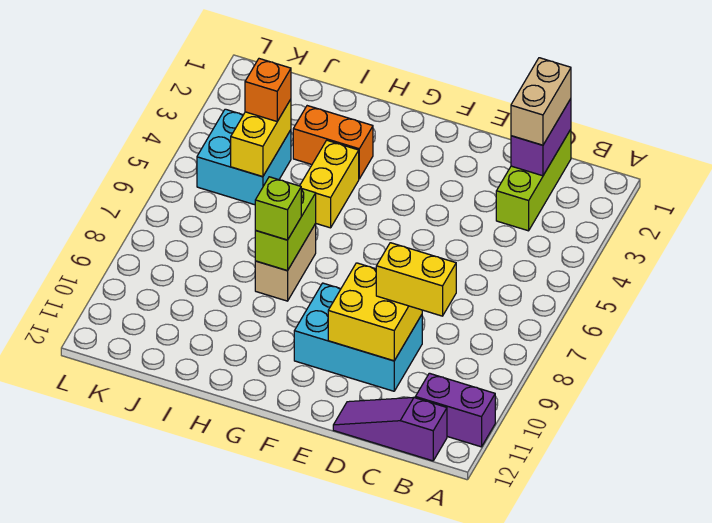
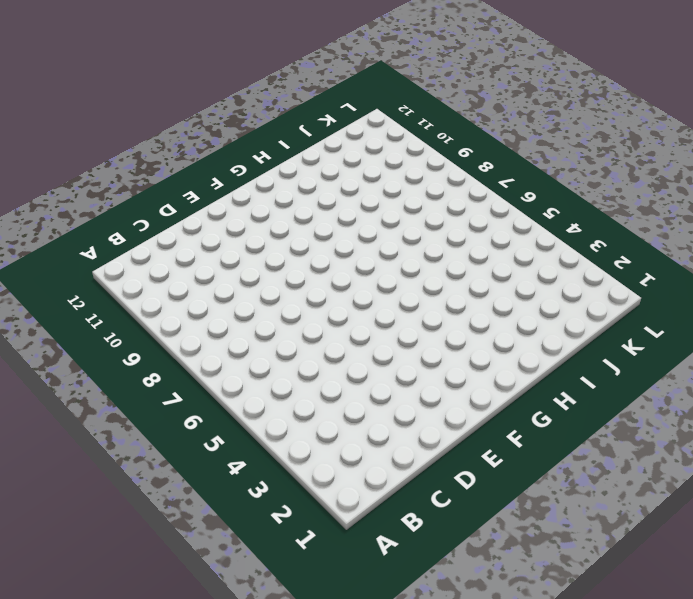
none -> purple brick A11:B11 level 1
none -> purple slope B12:D12 level 1 top B
none -> lime brick C1:C3 level 1

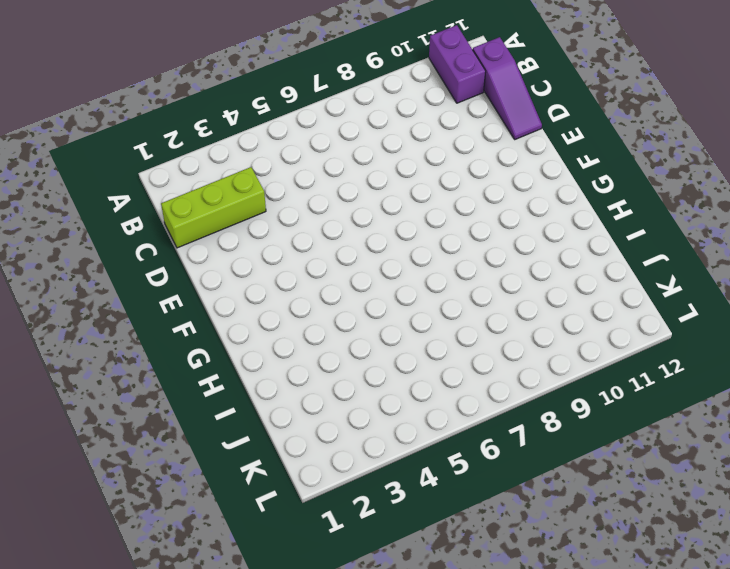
none -> cyan brick D9:F10 level 1
none -> orange brick H3:I3 level 1
none -> yellow brick H4:H5 level 1

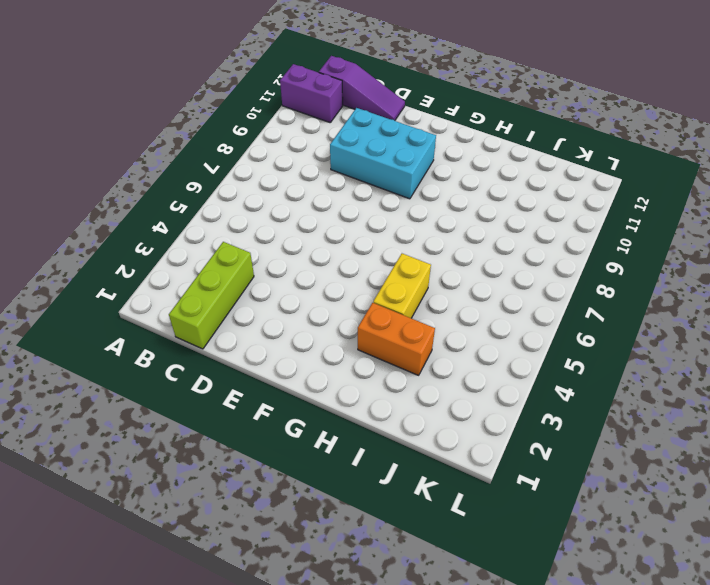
none -> tan brick H7:H8 level 1
none -> cyan brick J4:K5 level 1
none -> purple brick C1:C2 level 2

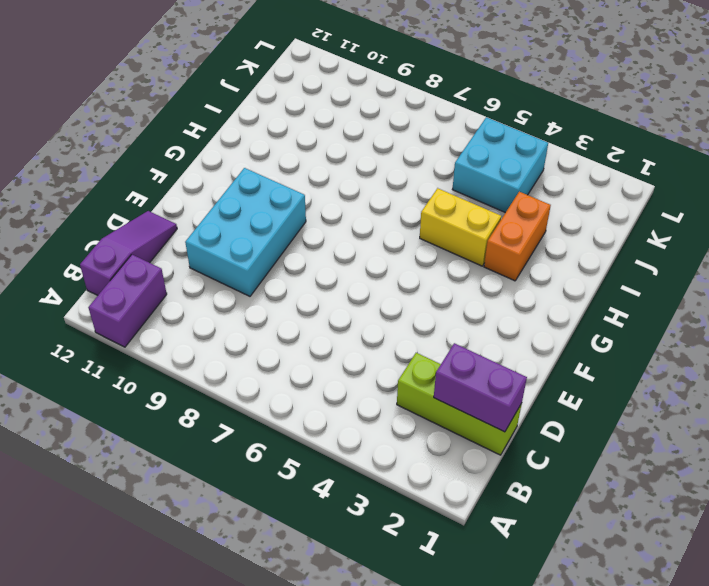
none -> tan brick H7:H8 level 1
none -> yellow brick D9:E10 level 2
none -> lime brick H7:H8 level 2

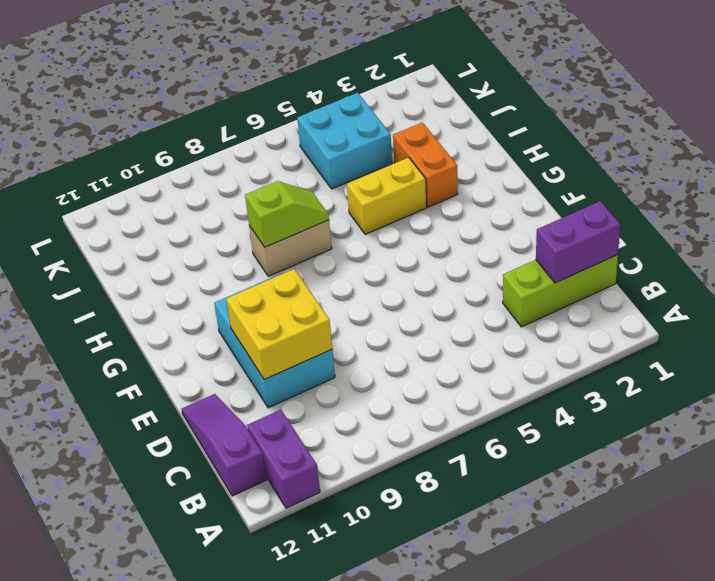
lime slope H7:H8 level 2 top 8 -> lime brick H7:H8 level 2
none -> yellow brick J4:J5 level 2
none -> tan brick C1:C2 level 3
none -> yellow brick C9:D9 level 3

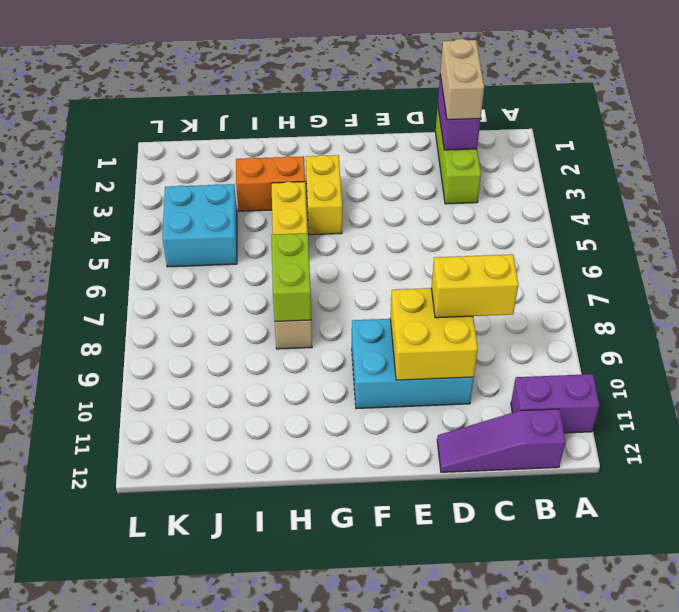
yellow brick G3:G4 level 1 -> yellow brick J4:J5 level 2
none -> lime brick H8 level 3
none -> orange brick J4 level 3

